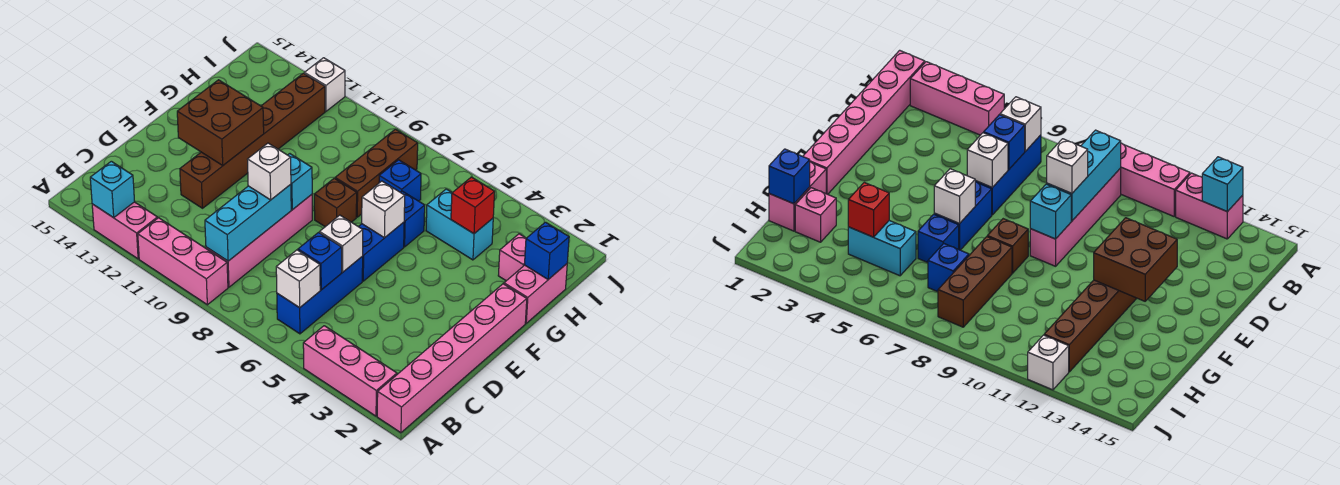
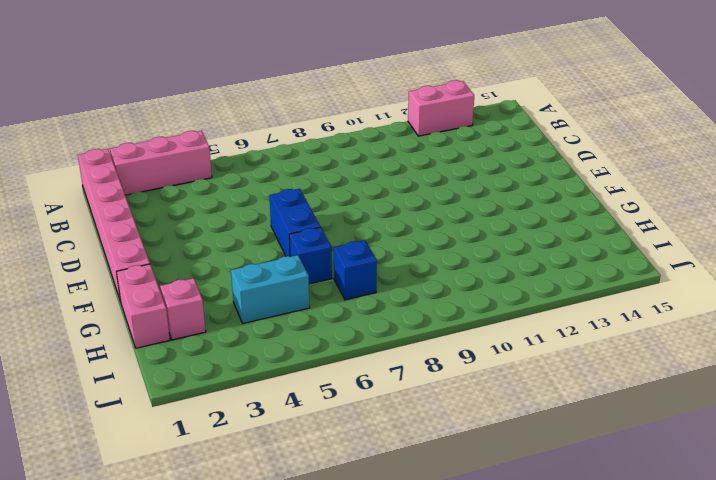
none -> pink brick A9:A11 level 1
none -> blue brick B6:D6 level 1
none -> pink brick B9:E9 level 1

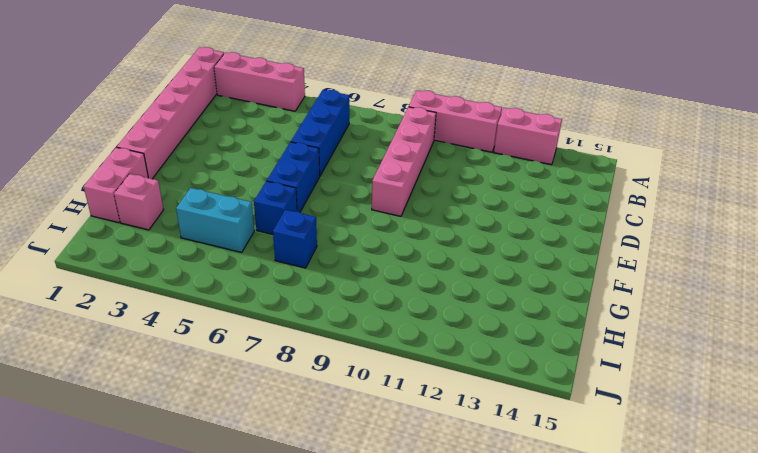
none -> brown brick D12:I12 level 1
none -> brown brick F8 level 1
none -> brown brick G8:I8 level 1

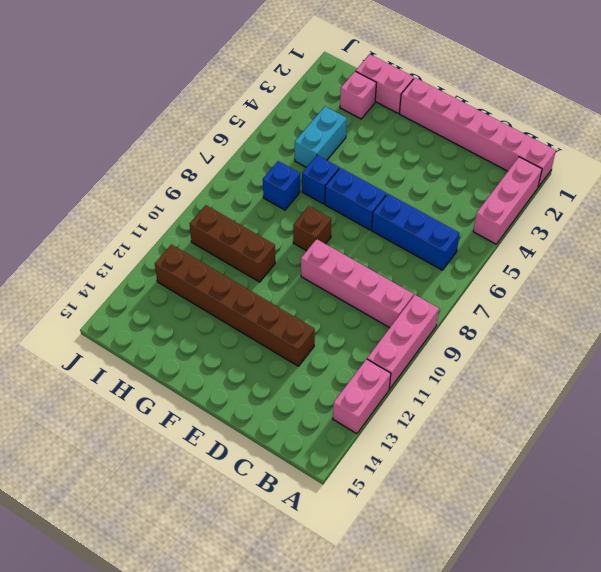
brown brick G10:I10 level 1 -> brown brick G8:I8 level 1
none -> white brick J12 level 1
none -> cyan brick A13 level 2
none -> white brick B6 level 2

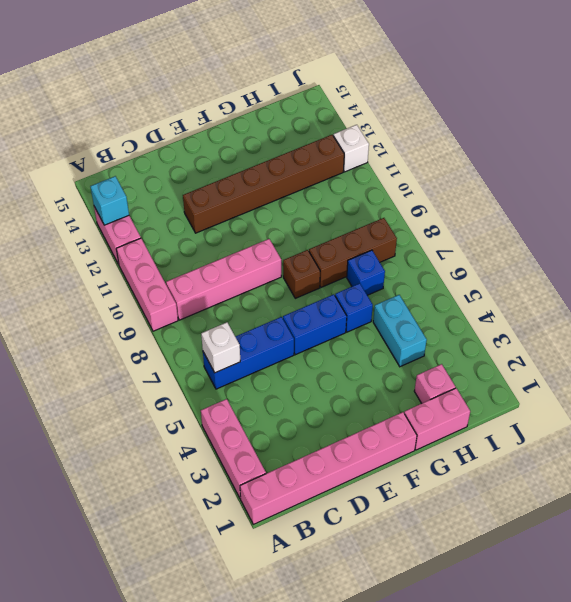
none -> cyan brick B9:D9 level 2
none -> blue brick C6 level 2
none -> white brick D6 level 2

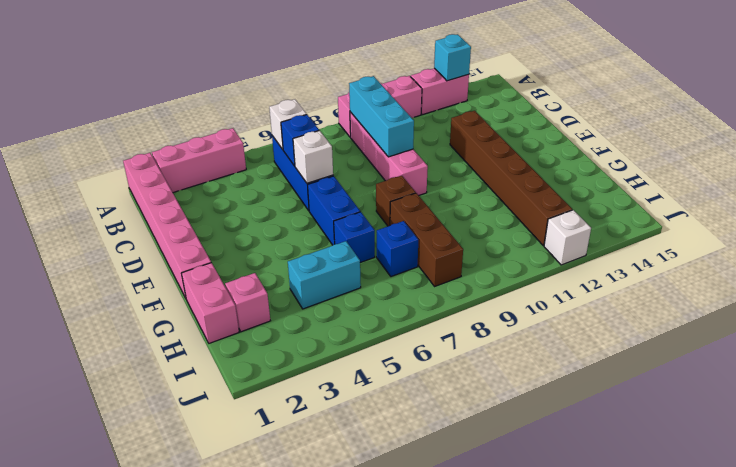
none -> cyan brick E9 level 2
none -> brown brick E12:F13 level 2
none -> white brick F6 level 2

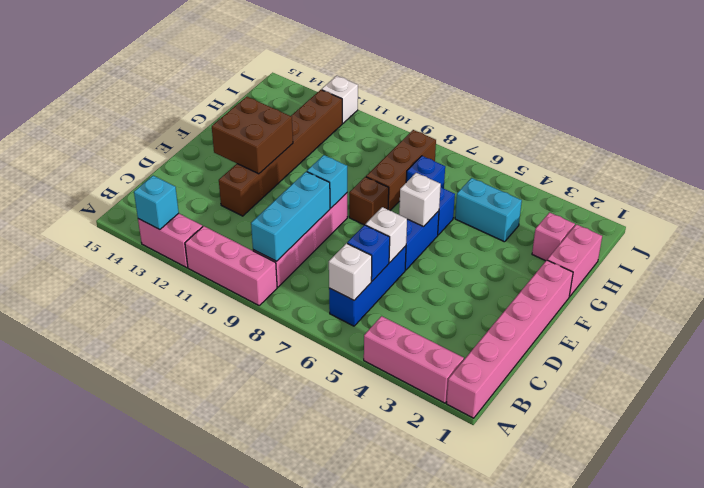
none -> blue brick H1 level 2
none -> red brick H4 level 2
none -> white brick D9 level 3

